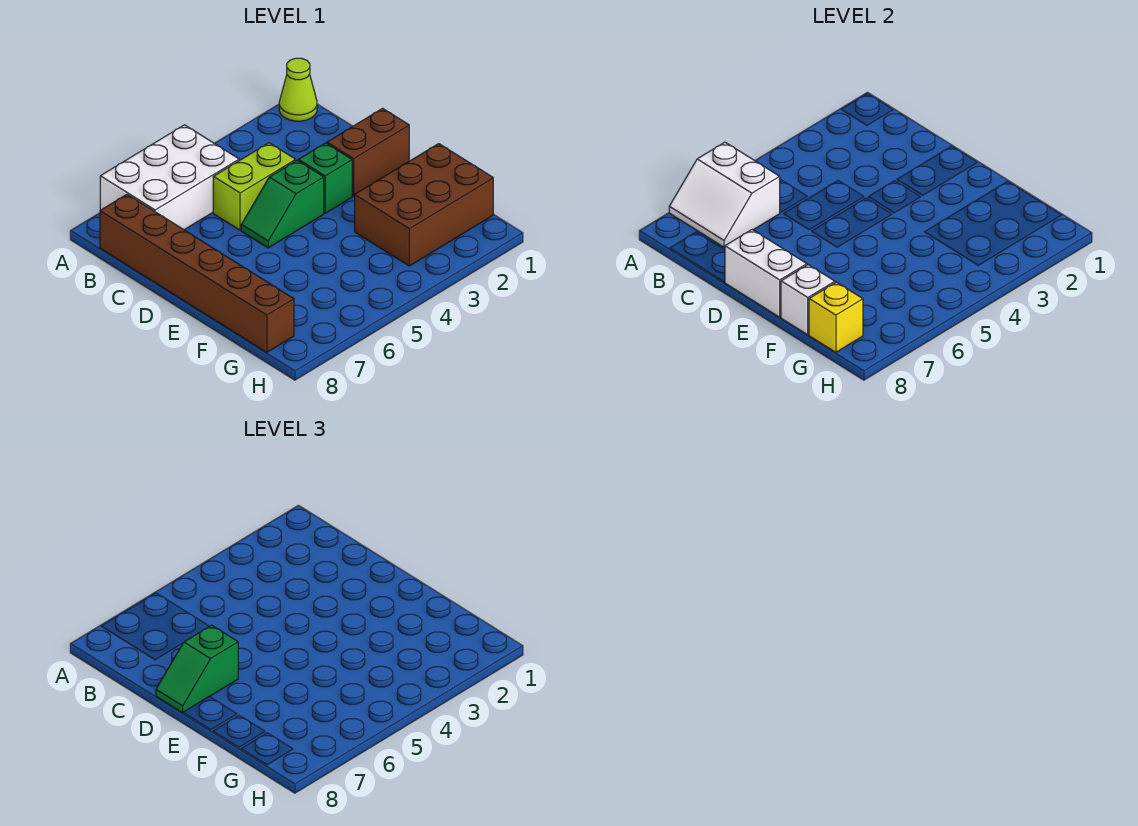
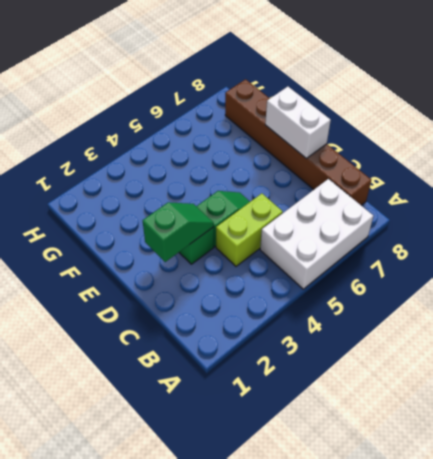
green slope D2:D3 level 2 top 2 -> green slope D7:D8 level 3 top 7
none -> lime cone A1 level 1
none -> brown brick D1:D2 level 1
none -> brown brick F1:G3 level 1

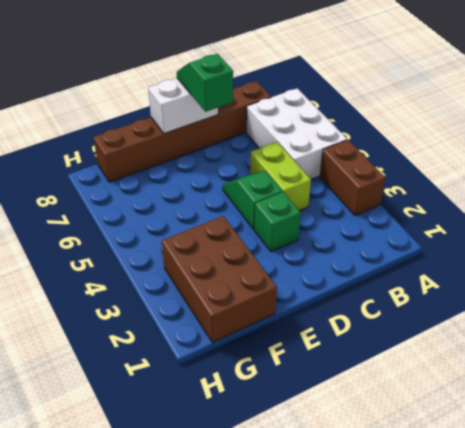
brown brick A3:A4 level 1 -> brown brick D1:D2 level 1
none -> lime cone A1 level 1
none -> white slope A6:B7 level 2 top 6
none -> white brick F8 level 2

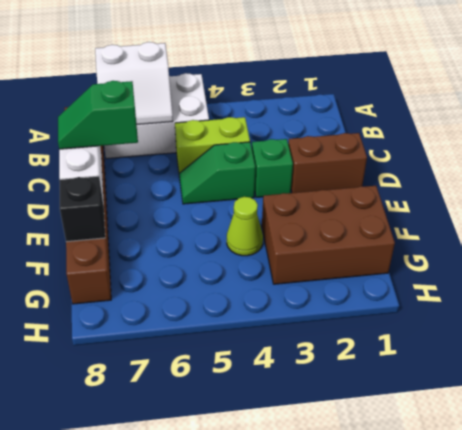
white slope A6:B7 level 2 top A -> white slope A6:B7 level 2 top 6
lime cone F4 level 1 -> lime cone A1 level 1
black brick F8 level 2 -> white brick F8 level 2
none -> yellow brick G8 level 2

